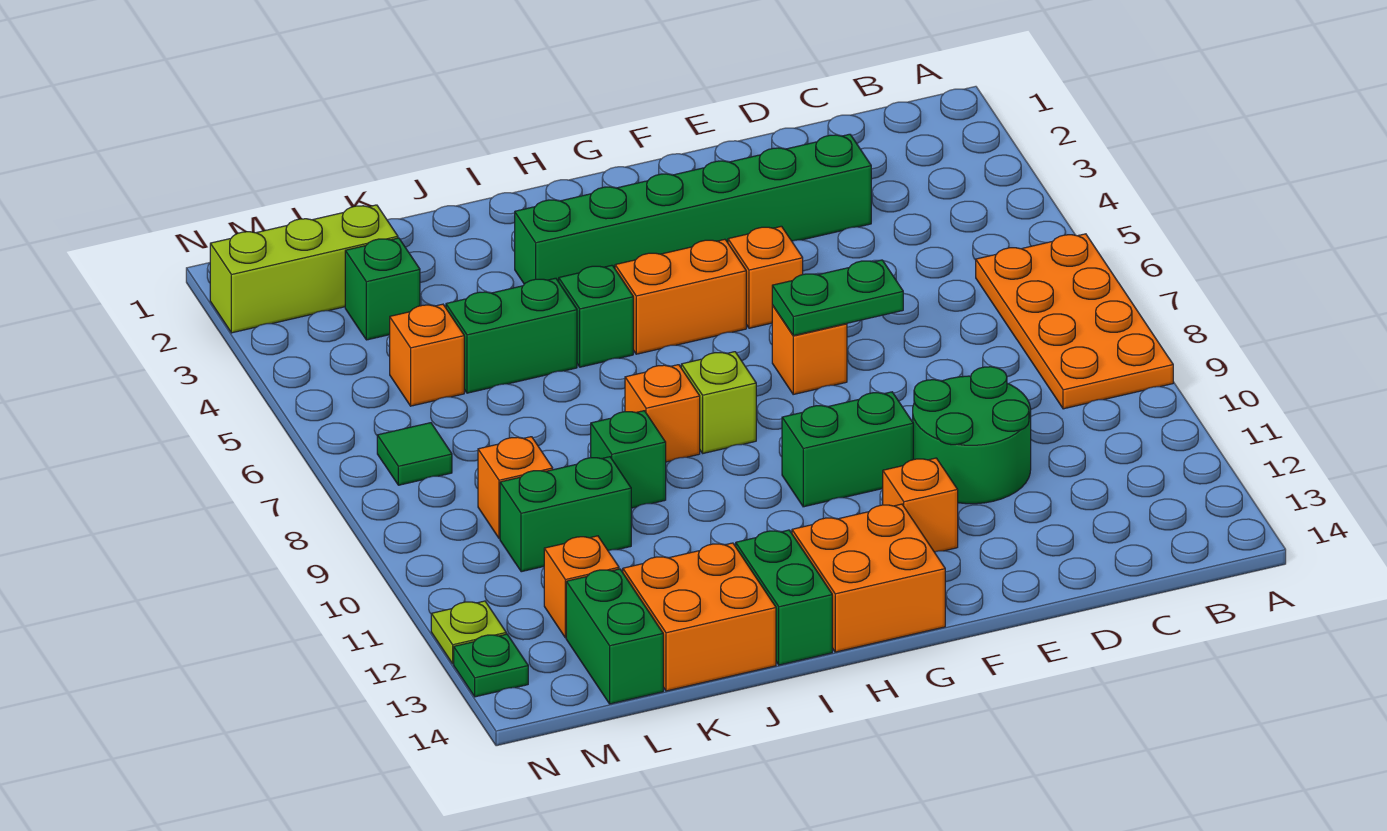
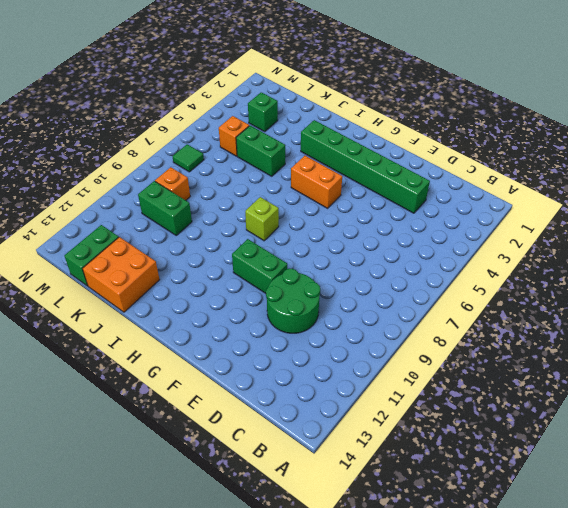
none -> orange plate A6:B9 level 1
none -> orange brick F5 level 1
none -> orange brick F7 level 1

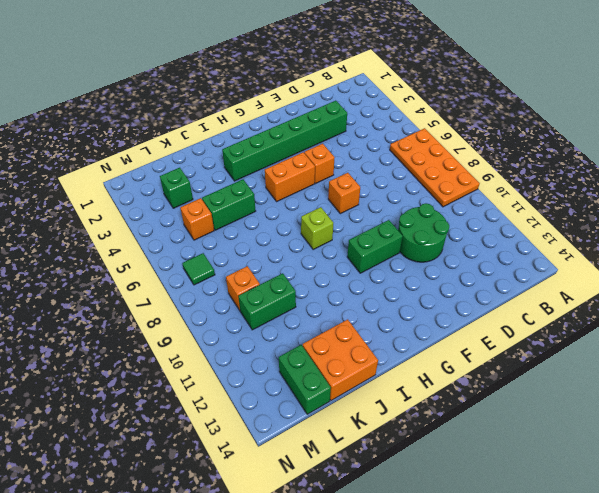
none -> orange brick F12 level 1
none -> orange brick G13:H14 level 1
none -> green brick I5 level 1

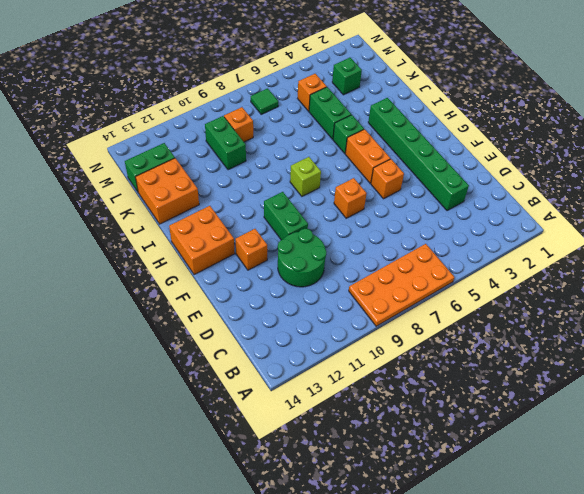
none -> orange brick I8 level 1
none -> green brick I13:I14 level 1
none -> green brick J9 level 1

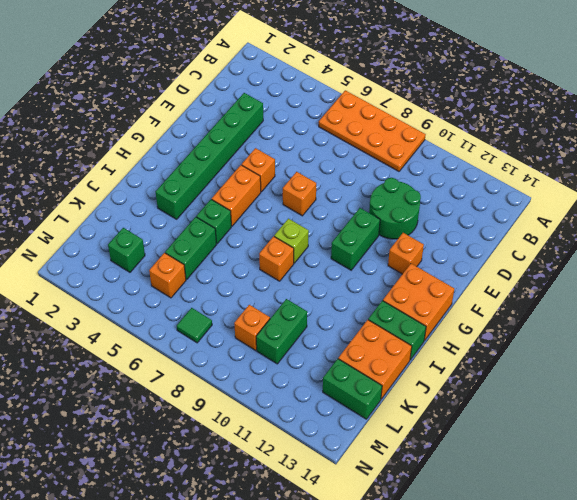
none -> green brick J9 level 1
none -> lime brick L2:N2 level 1
none -> orange brick L12 level 1

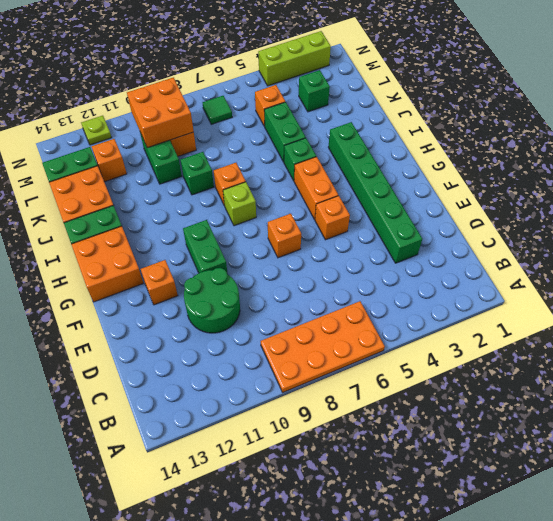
orange brick L9:M10 level 2 -> none
lime brick N2:N4 level 1 -> lime brick L2:N2 level 1
none -> green plate N13 level 1
none -> green plate E7:F7 level 2

